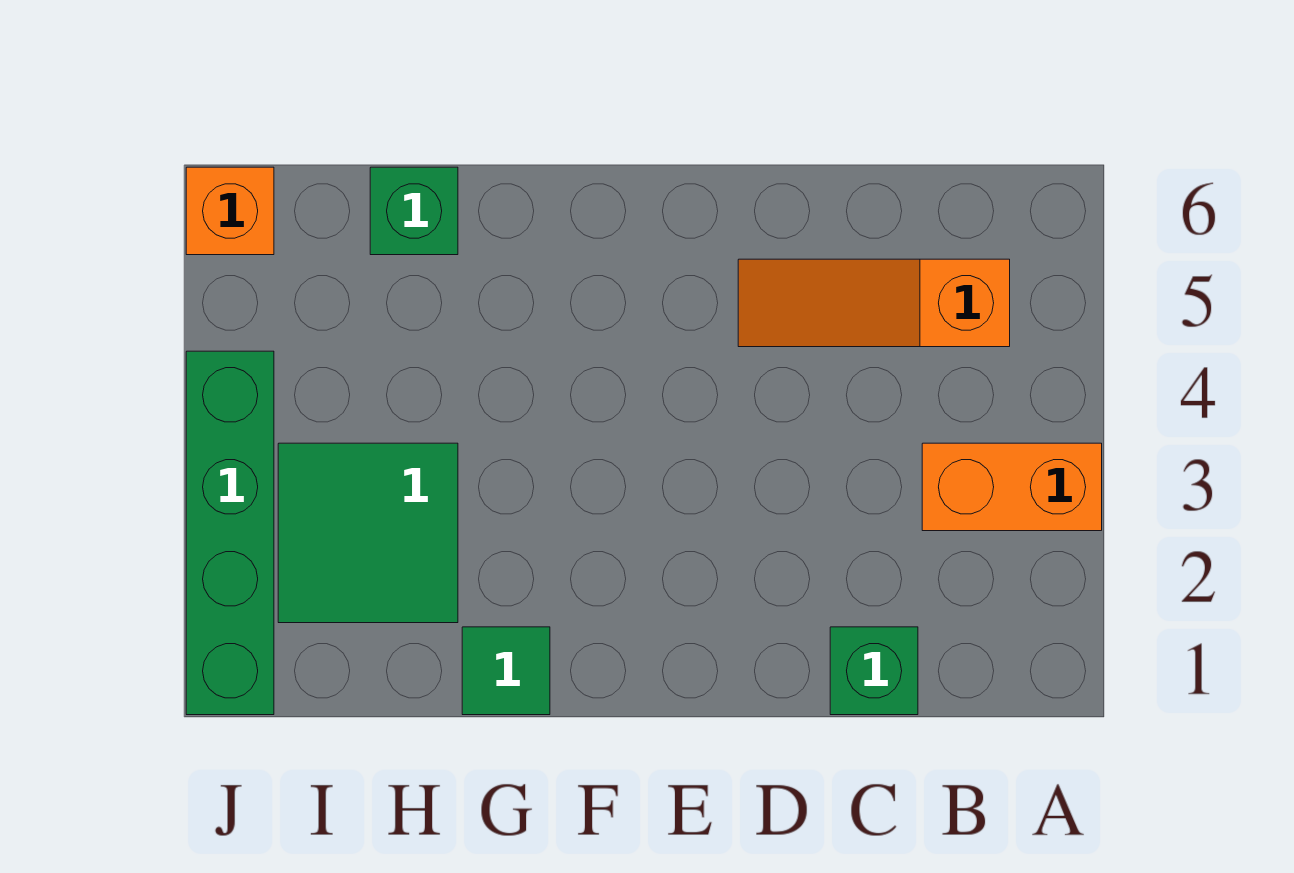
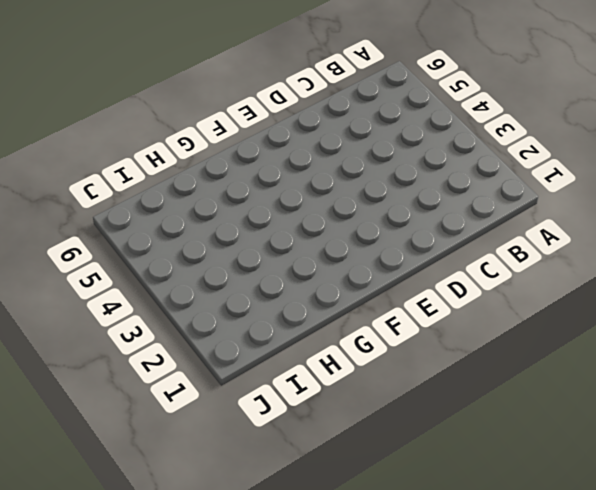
none -> orange brick A3:B3 level 1
none -> orange slope B5:D5 level 1 top B

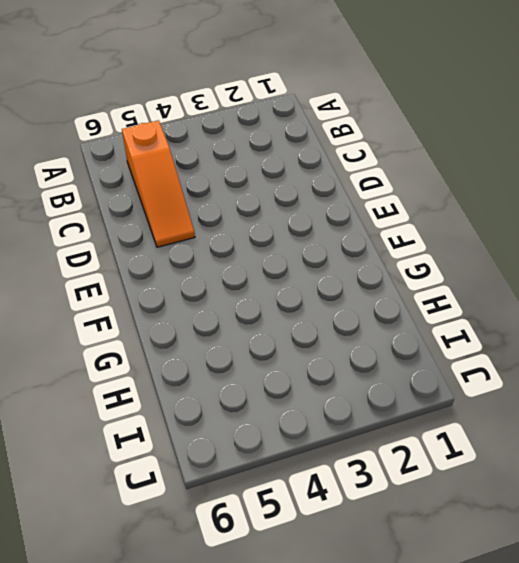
none -> orange brick A3:B3 level 1
none -> green brick C1 level 1

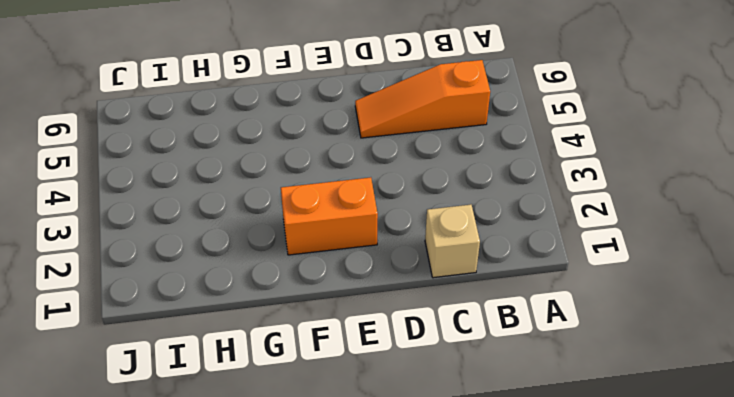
tan brick C1 level 1 -> green brick C1 level 1
orange brick E2:F2 level 1 -> orange brick A3:B3 level 1
none -> green tile G1 level 1
none -> green tile H2:I3 level 1

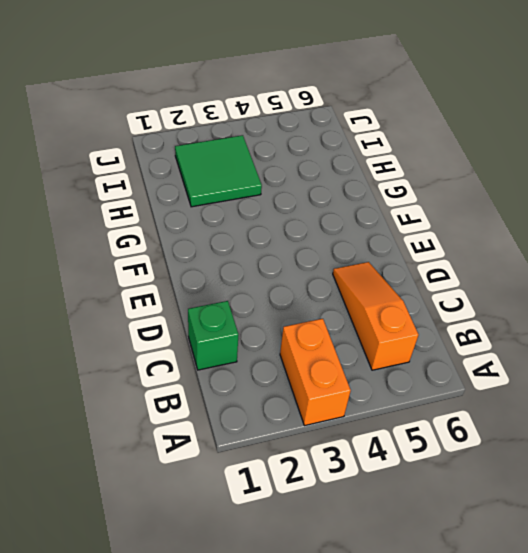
none -> green tile G1 level 1
none -> green brick H6 level 1

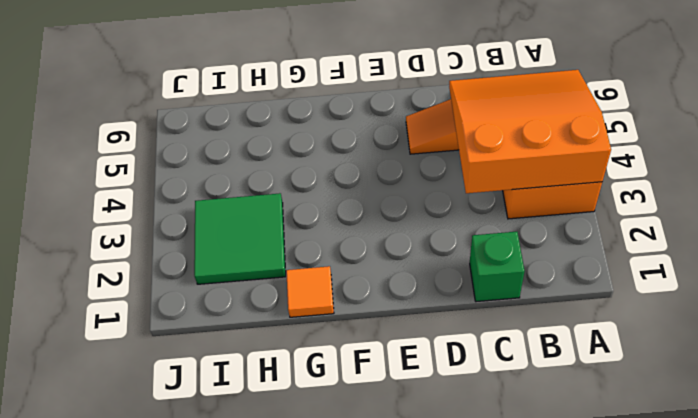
orange slope A3:C5 level 2 top 3 -> none
orange tile G1 level 1 -> green tile G1 level 1
none -> green brick H6 level 1
none -> green brick J1:J4 level 1

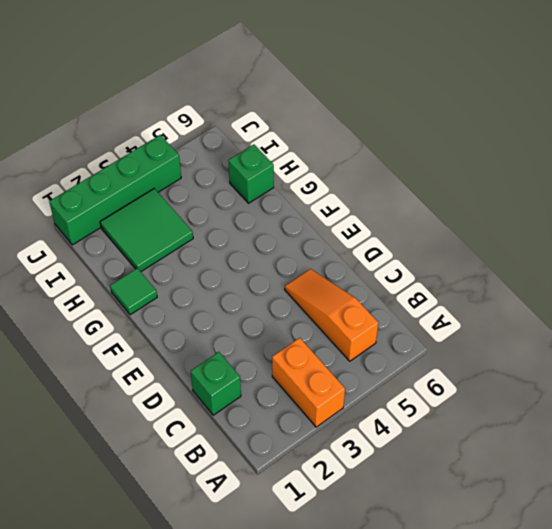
none -> orange brick J6 level 1

